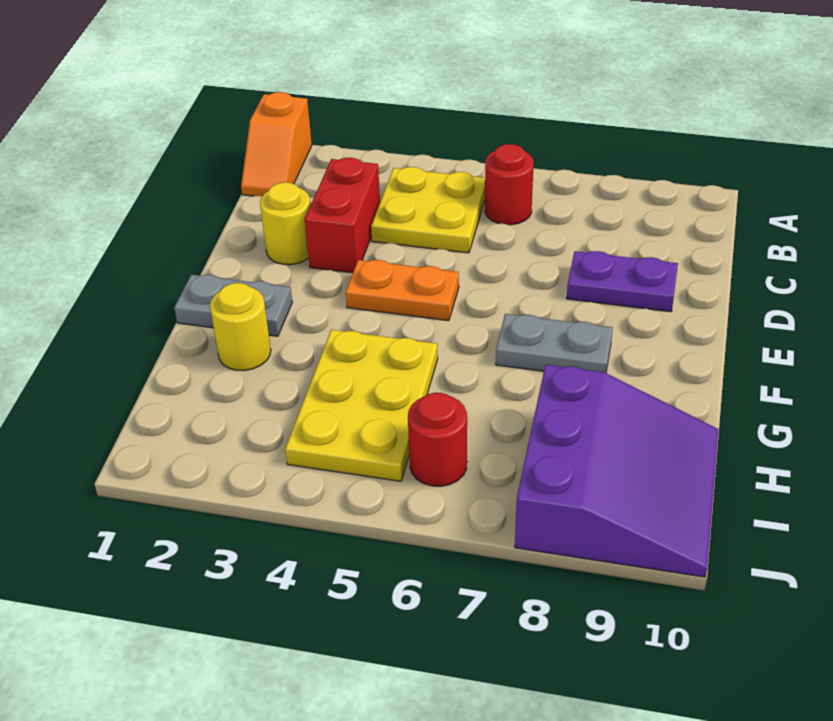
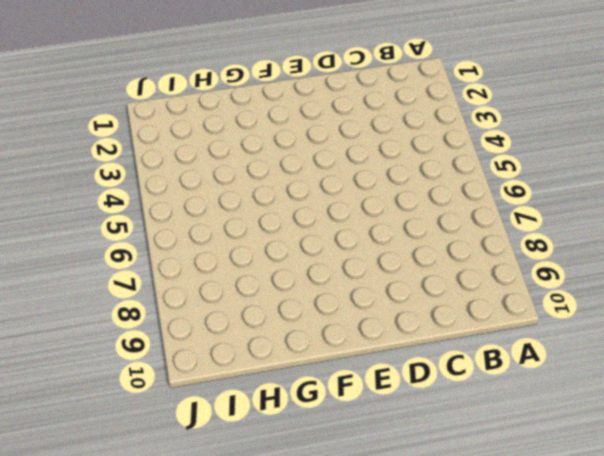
none -> orange slope A1:B1 level 1 top A
none -> yellow plate B4:C5 level 1
none -> red round brick B6 level 1

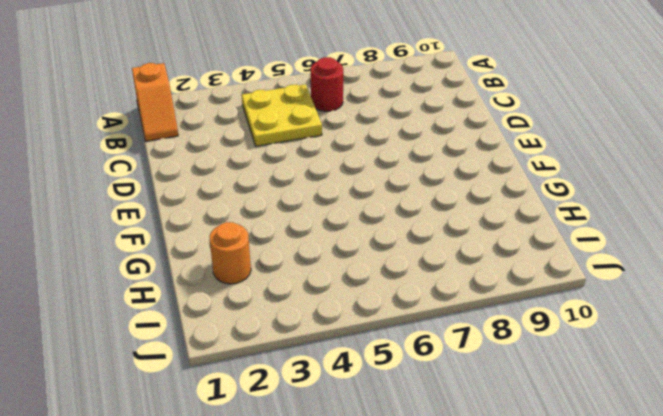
orange round brick H2 level 1 -> none
none -> red brick C3:D3 level 1
none -> yellow round brick D2 level 1
none -> purple plate D8:D9 level 1

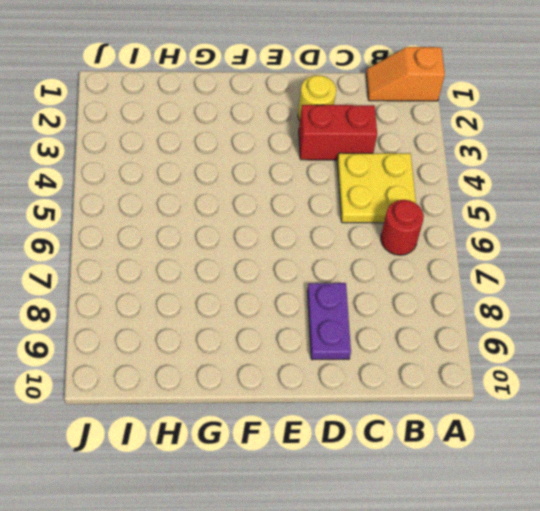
none -> orange plate E4:E5 level 1
none -> grey plate F1:F2 level 1
none -> grey plate F7:F8 level 1

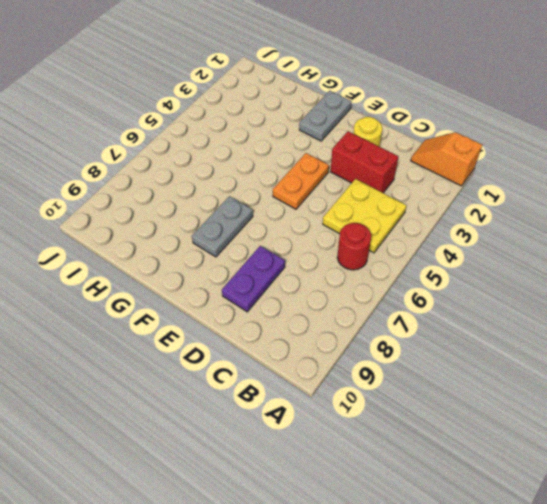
none -> yellow round brick G2 level 1
none -> yellow plate G4:I5 level 1
none -> purple slope H8:J10 level 1 top 8

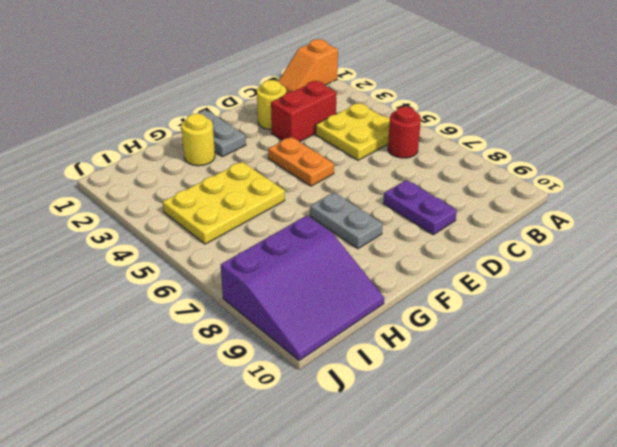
none -> red round brick I6 level 1

